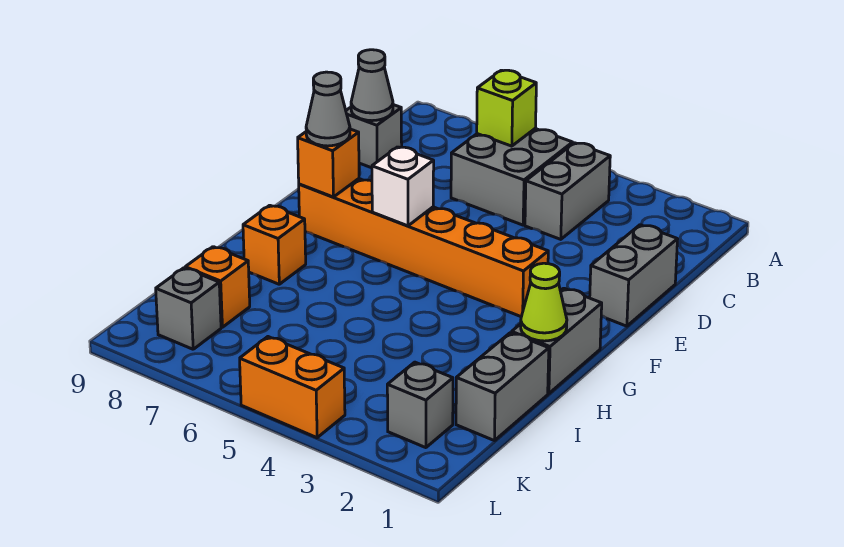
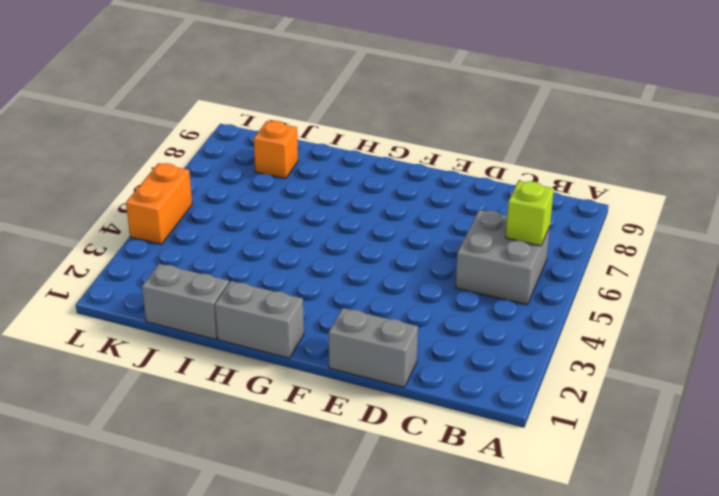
none -> grey brick B4:C4 level 1
none -> grey brick C9 level 1
none -> orange brick F3:F8 level 1

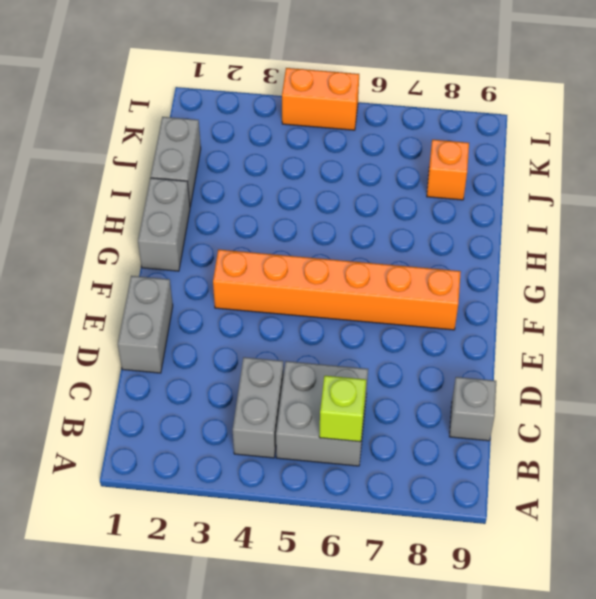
none -> orange brick H8 level 1
none -> grey brick K2 level 1
none -> grey brick K8 level 1

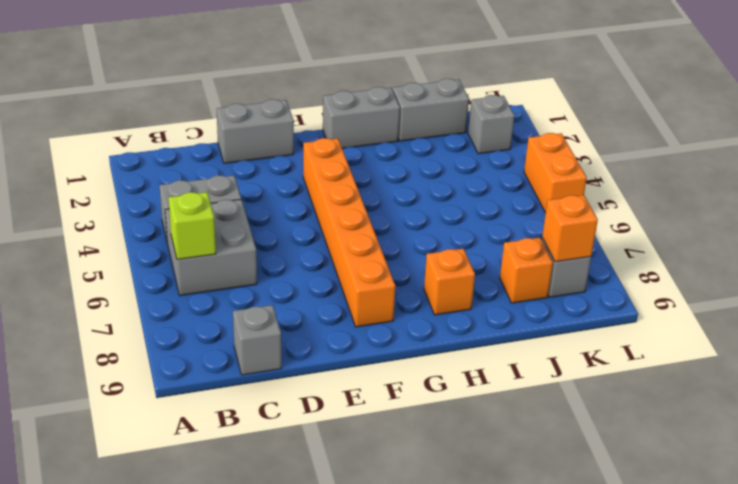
orange brick K8 level 2 -> orange brick F8 level 2
none -> grey cone C9 level 2
none -> white brick F6 level 2
none -> lime cone H1 level 2

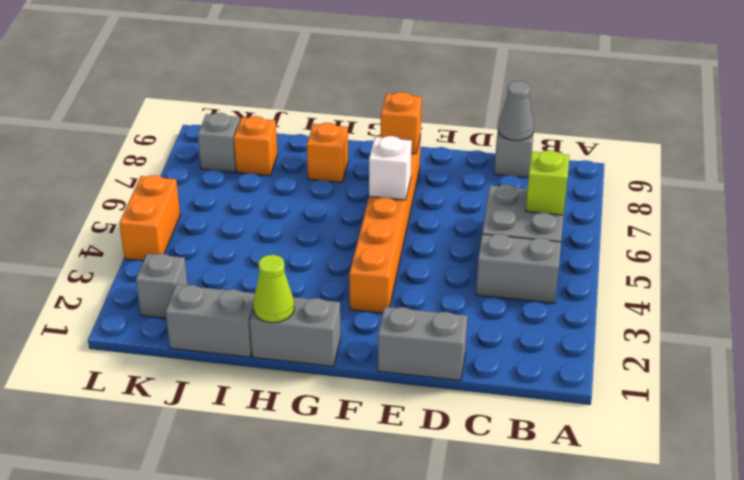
none -> grey cone F8 level 3

